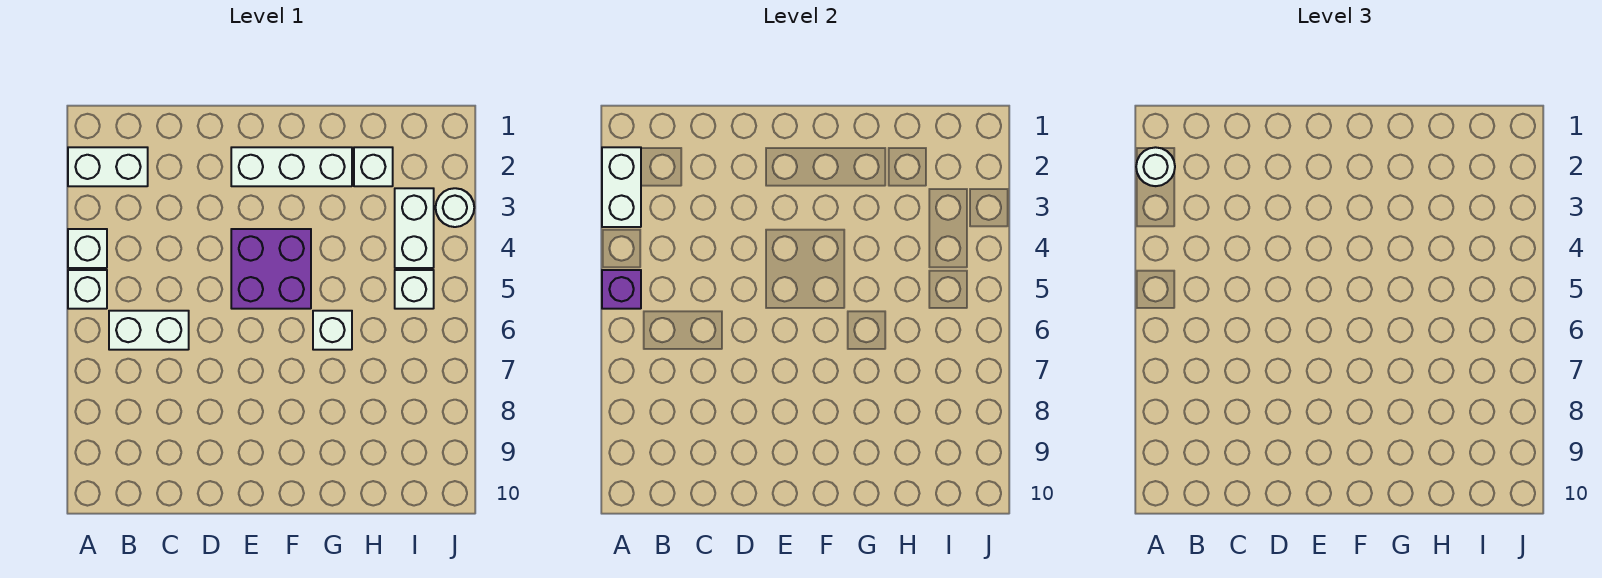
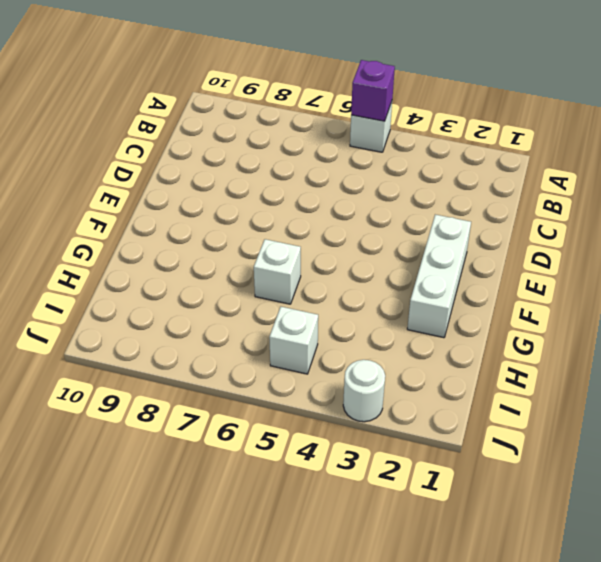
none -> white brick A2:B2 level 1
none -> white brick A4 level 1
none -> white brick B6:C6 level 1

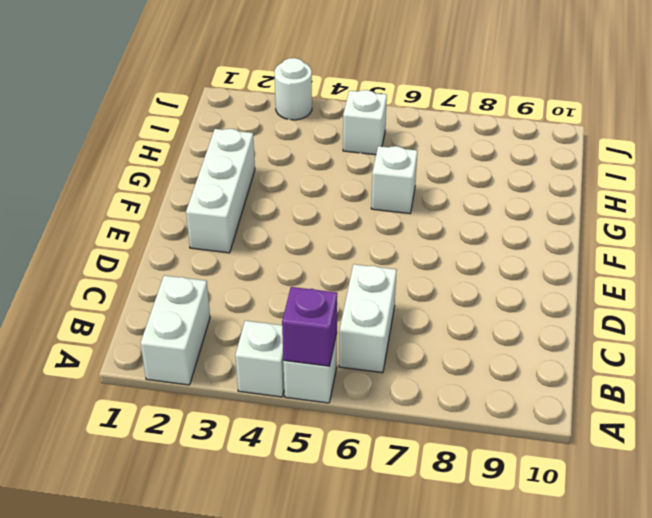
none -> purple brick E4:F5 level 1
none -> white brick H2 level 1
none -> white brick I3:I4 level 1

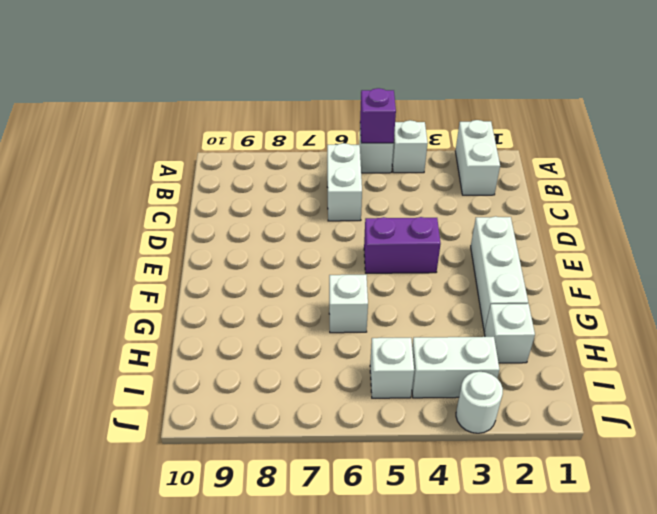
purple brick E4:E5 level 1 -> purple brick E4:F5 level 1
none -> white brick A2:A3 level 2
none -> white round brick A2 level 3

